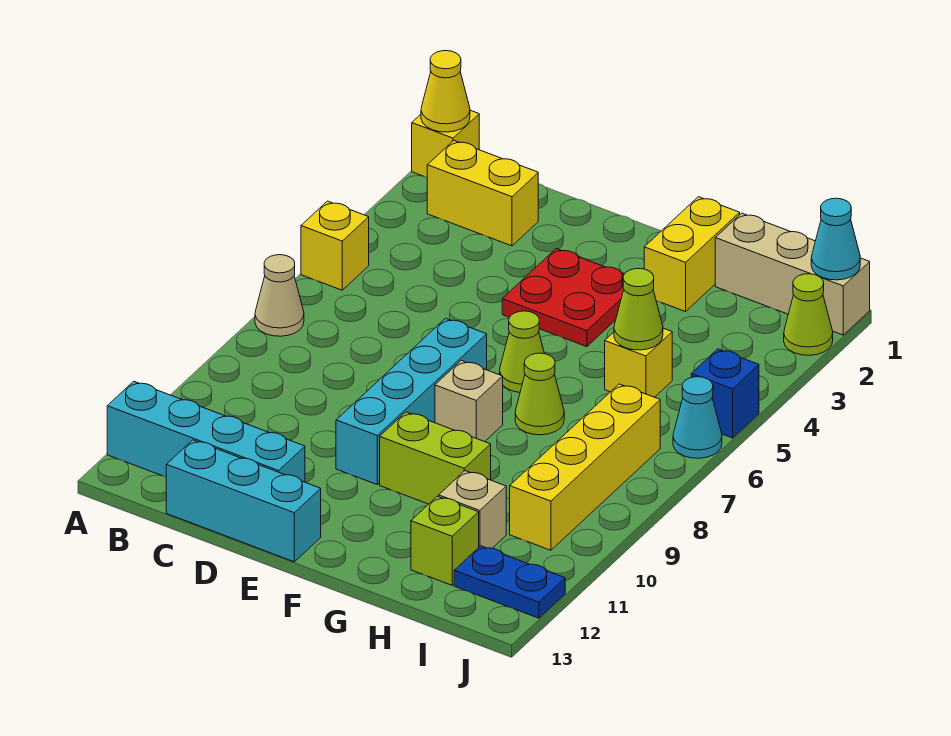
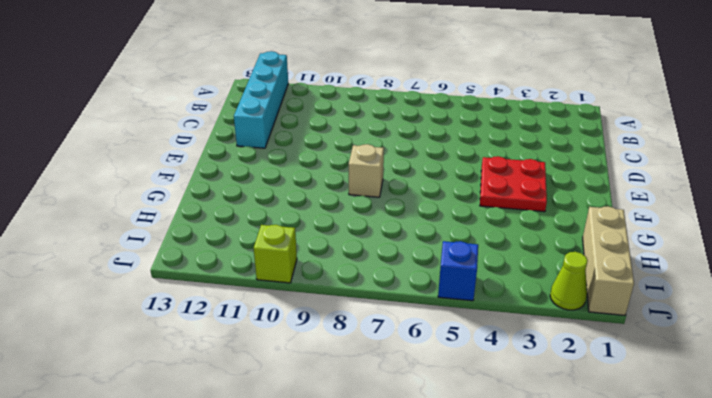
lime brick J10 level 1 -> lime brick H12 level 1
none -> yellow brick A1 level 1
none -> yellow brick A5 level 1
none -> tan cone A7 level 1

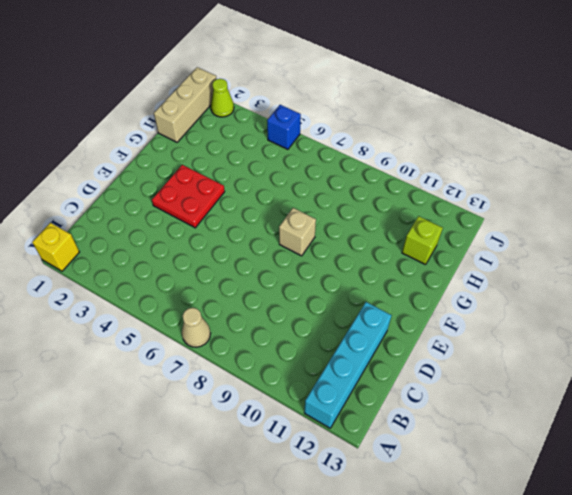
none -> yellow brick A5 level 1
none -> yellow brick B2:C2 level 1
none -> cyan brick C13:E13 level 1

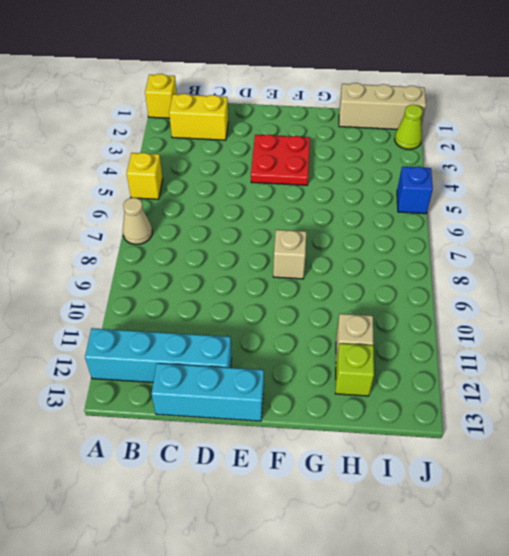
none -> cyan brick E7:E10 level 1
none -> lime cone F6 level 1
none -> lime brick F10:G10 level 1

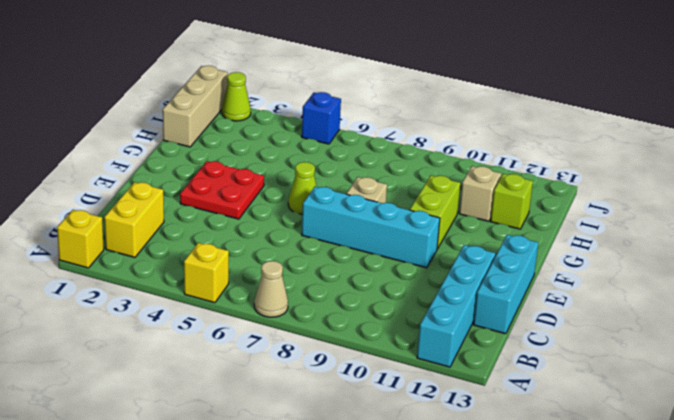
none -> yellow brick G1:G2 level 1
none -> lime cone G7 level 1
none -> yellow brick H5 level 1

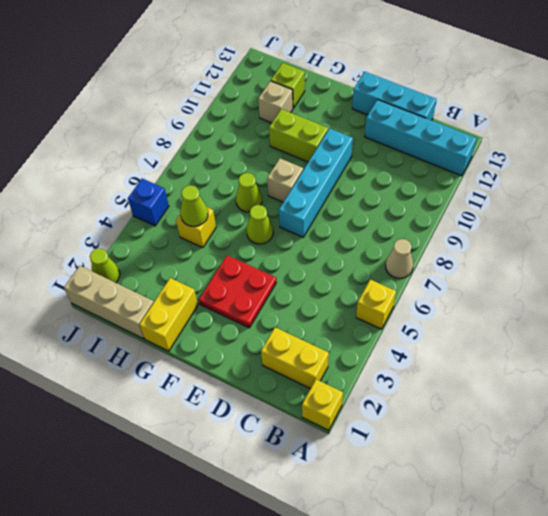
none -> yellow brick I7:I10 level 1
none -> blue plate I12:J12 level 1
none -> cyan cone J6 level 1

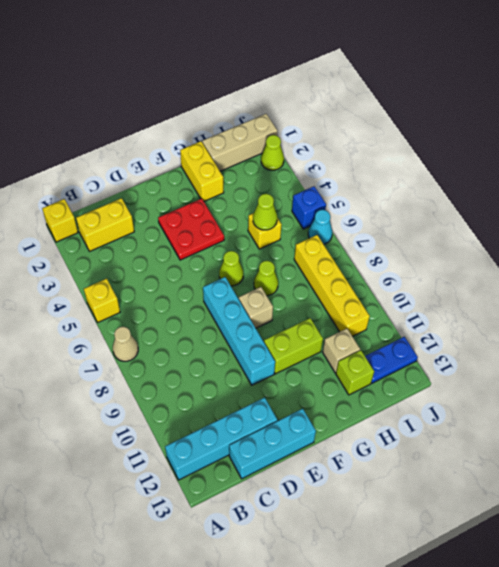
none -> yellow cone A1 level 2
none -> cyan cone J1 level 2

